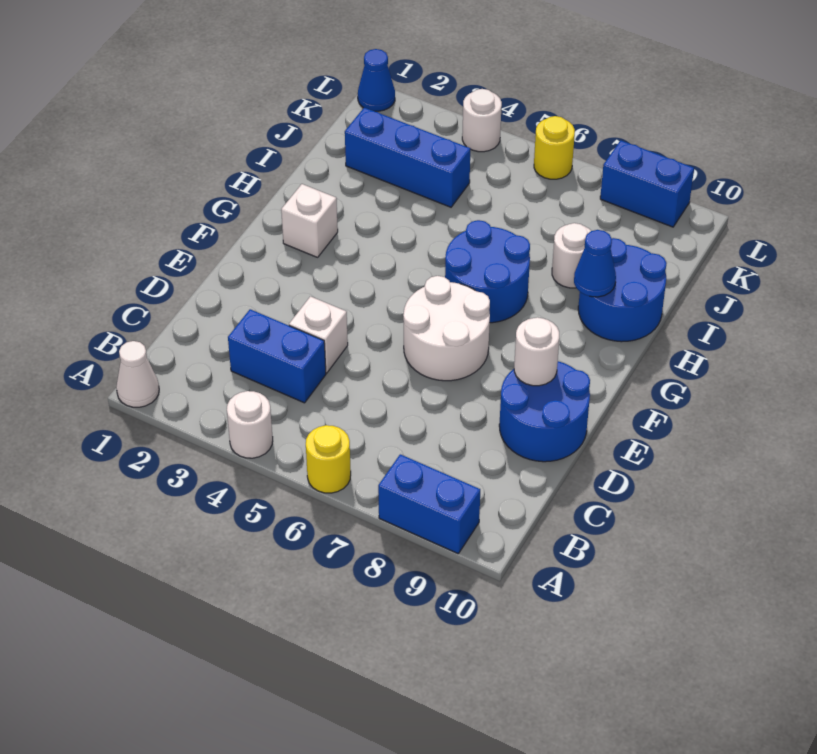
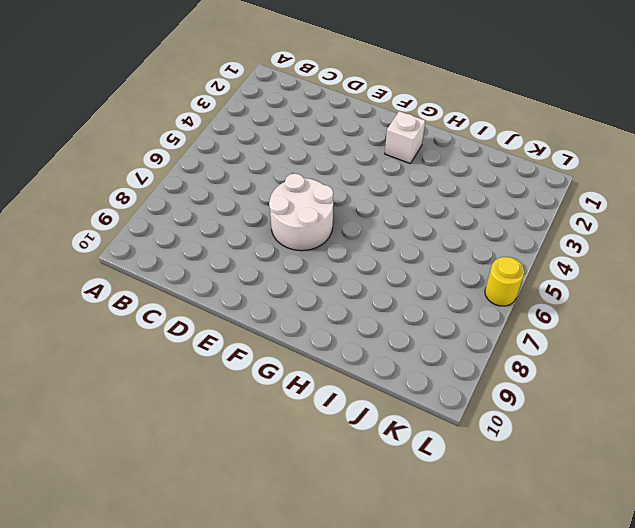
none -> white cone A1 level 1
none -> white round brick A4 level 1
none -> yellow round brick A6 level 1

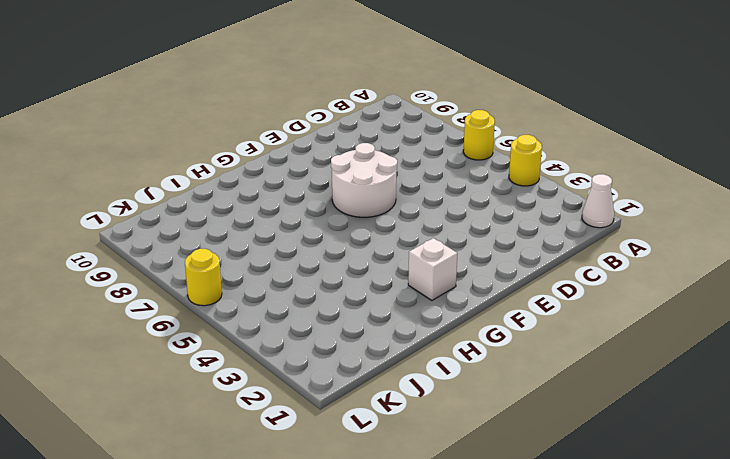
yellow round brick A4 level 1 -> white round brick A4 level 1
none -> blue brick A8:A9 level 1
none -> blue brick C3:C4 level 1
none -> white brick D4 level 1

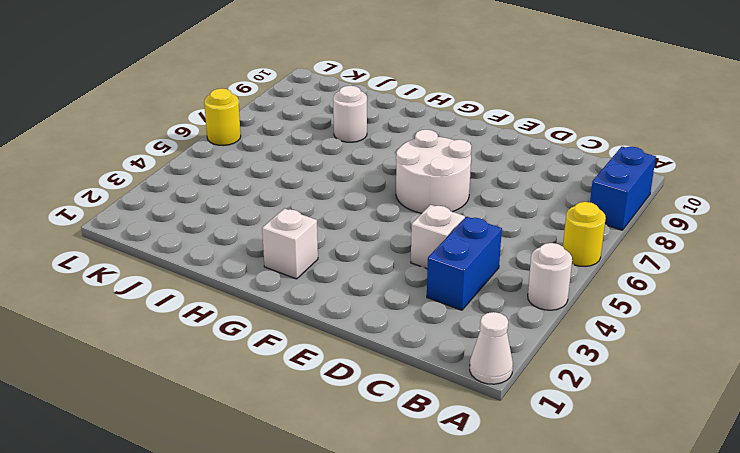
none -> blue round brick D9:E10 level 1
none -> blue round brick G6:H7 level 1
none -> blue round brick H9:I10 level 1

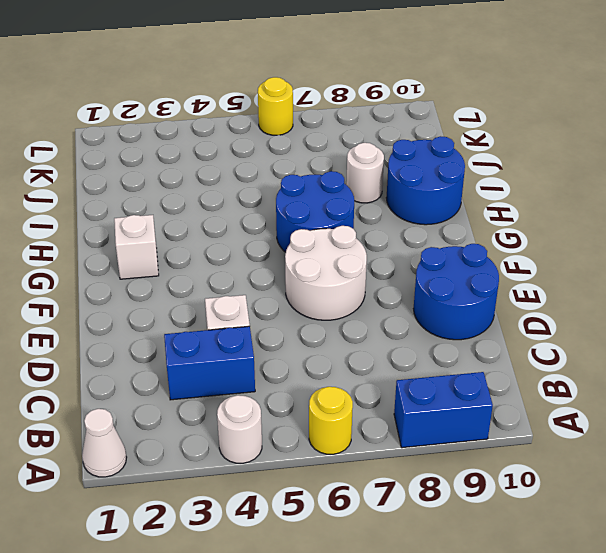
none -> blue brick J2:J4 level 1
none -> blue cone L1 level 1
none -> white round brick L4 level 1

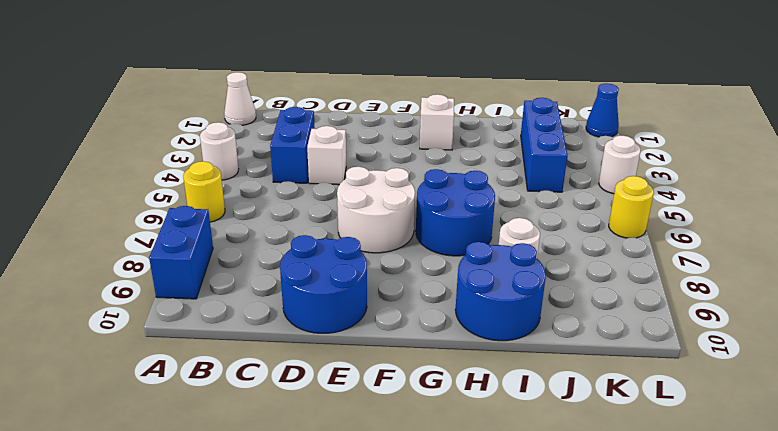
none -> blue brick L8:L9 level 1
none -> white round brick E9 level 2
none -> blue cone H9 level 2

